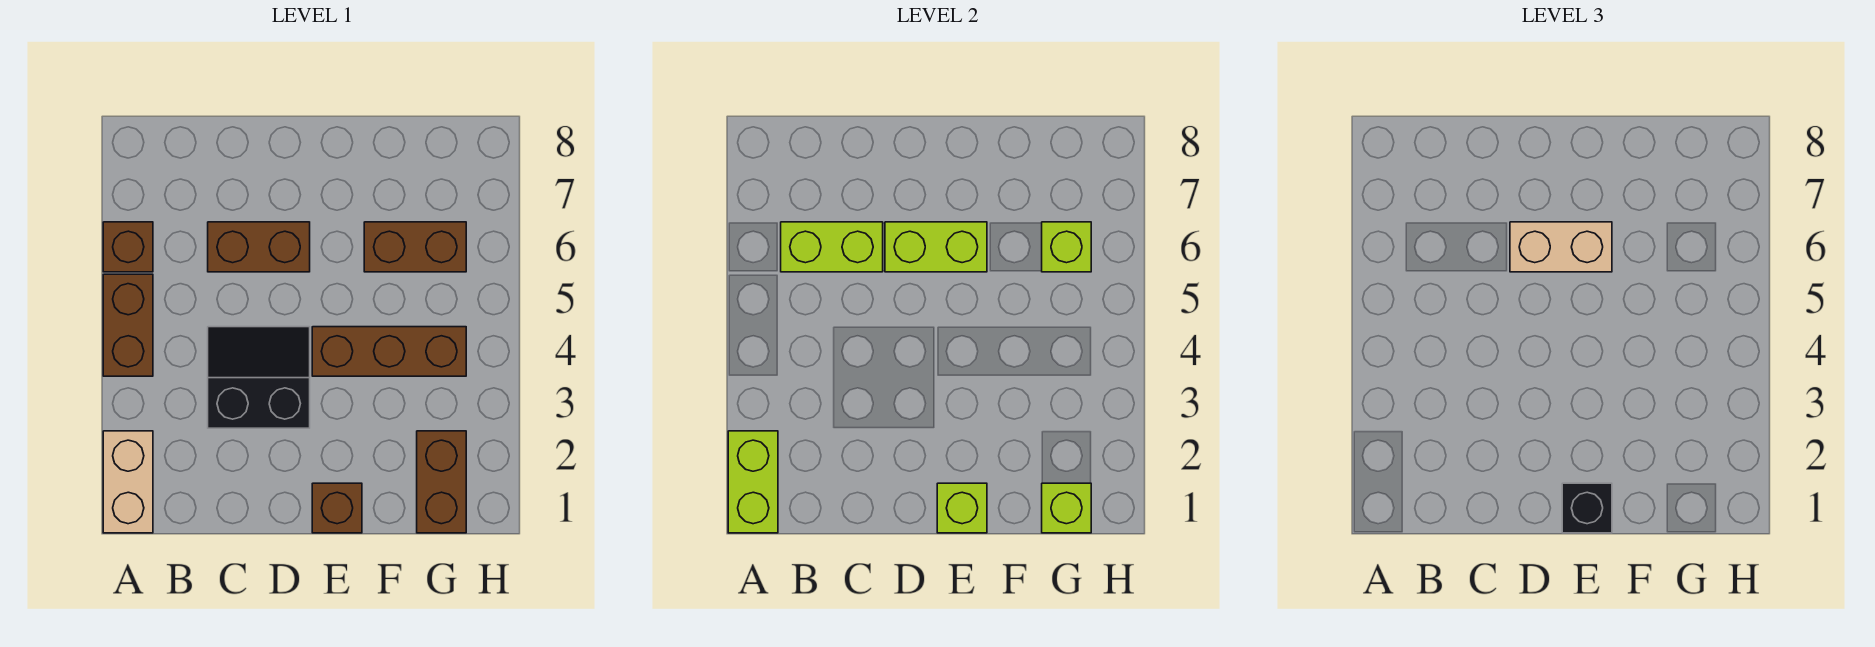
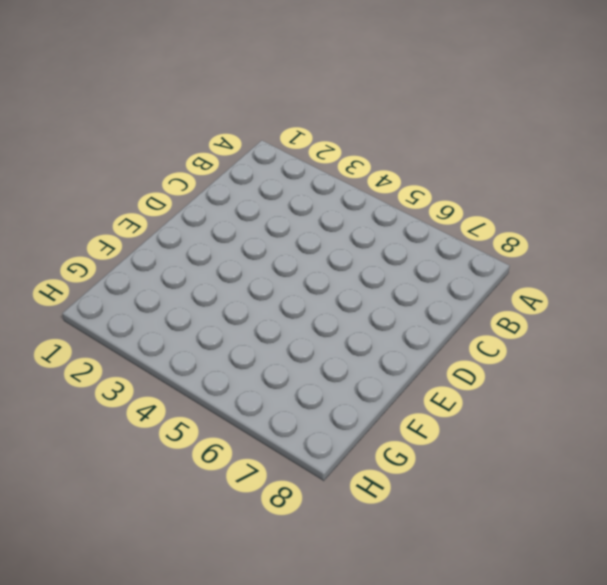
none -> tan brick A1:A2 level 1
none -> brown brick A4:A5 level 1
none -> brown brick A6 level 1

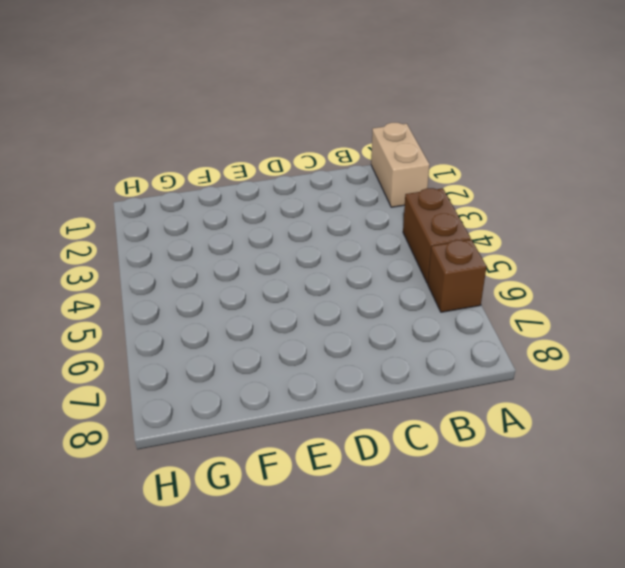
none -> black slope C3:D4 level 1 top 3
none -> brown brick C6:D6 level 1
none -> brown brick E1 level 1

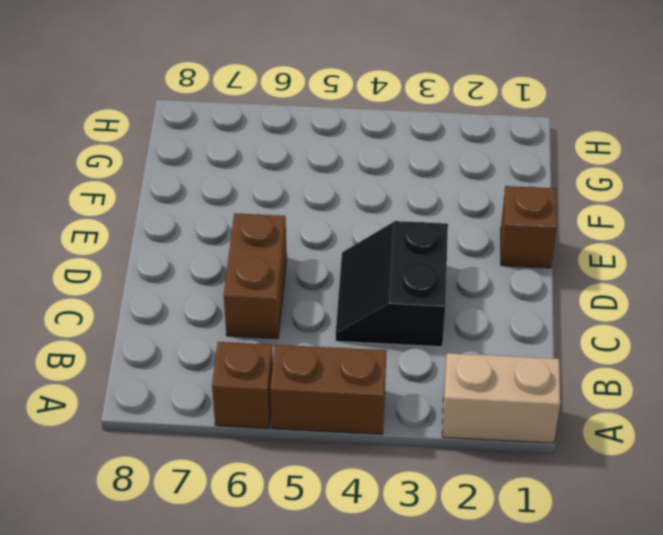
none -> brown brick E4:G4 level 1
none -> brown brick F6:G6 level 1
none -> brown brick G1:G2 level 1

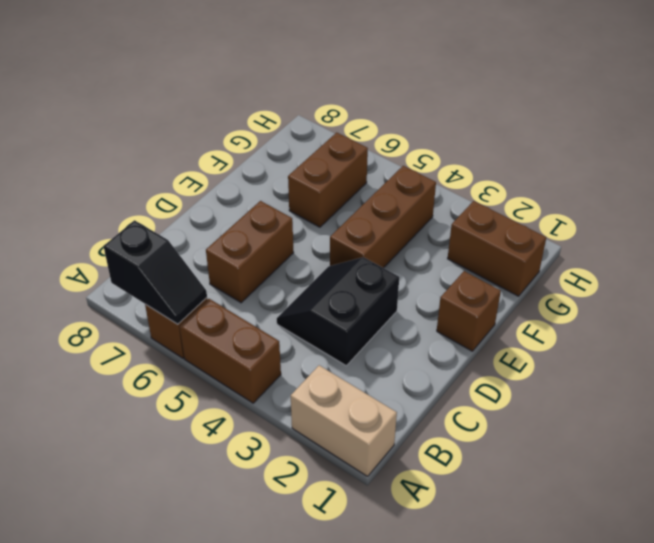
black slope A6:A7 level 2 top 7 -> none
none -> lime brick A1:A2 level 2
none -> lime brick B6:C6 level 2
none -> lime brick D6:E6 level 2

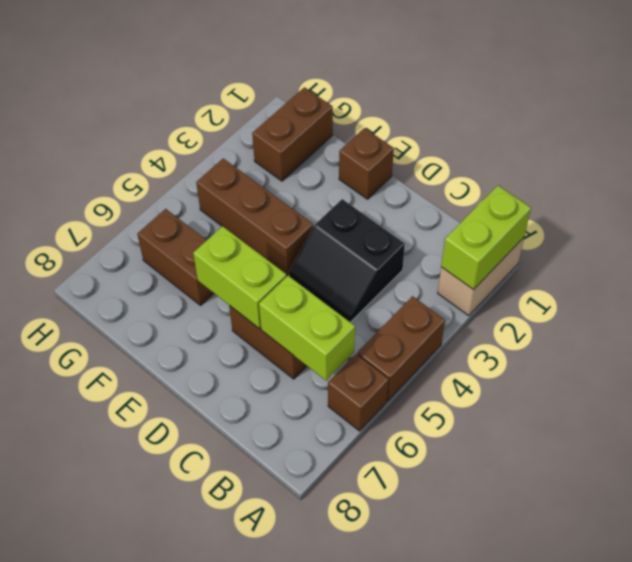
none -> lime brick E1 level 2
none -> lime brick G1 level 2
none -> lime brick G6 level 2

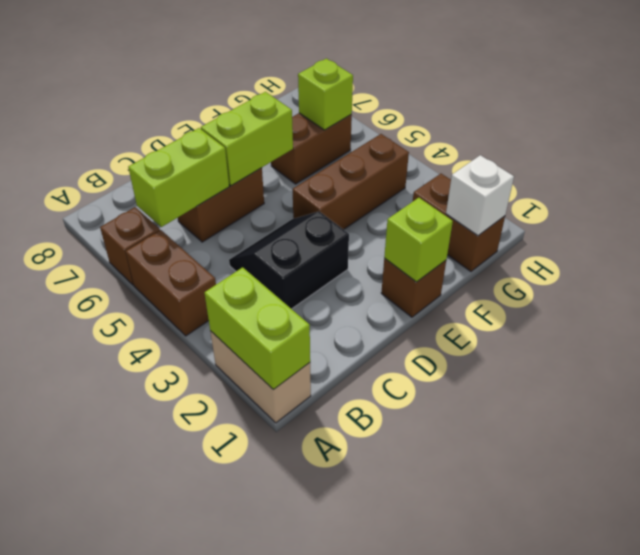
white brick G1 level 2 -> lime brick G1 level 2
none -> tan brick D6:E6 level 3
none -> black brick E1 level 3

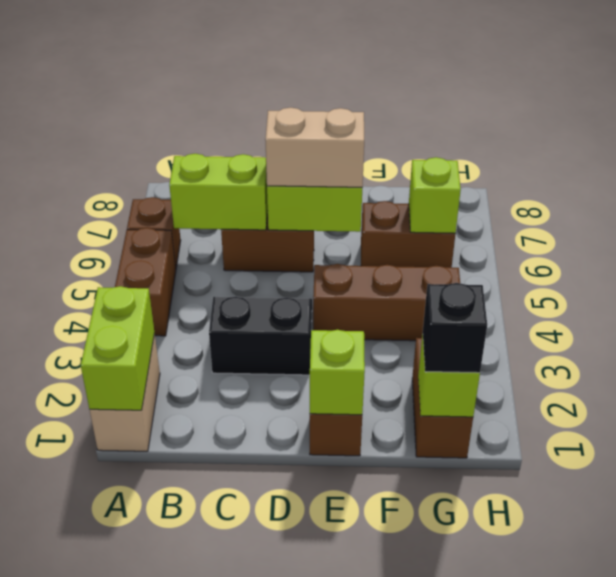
black brick G1 level 3 -> black brick E1 level 3

